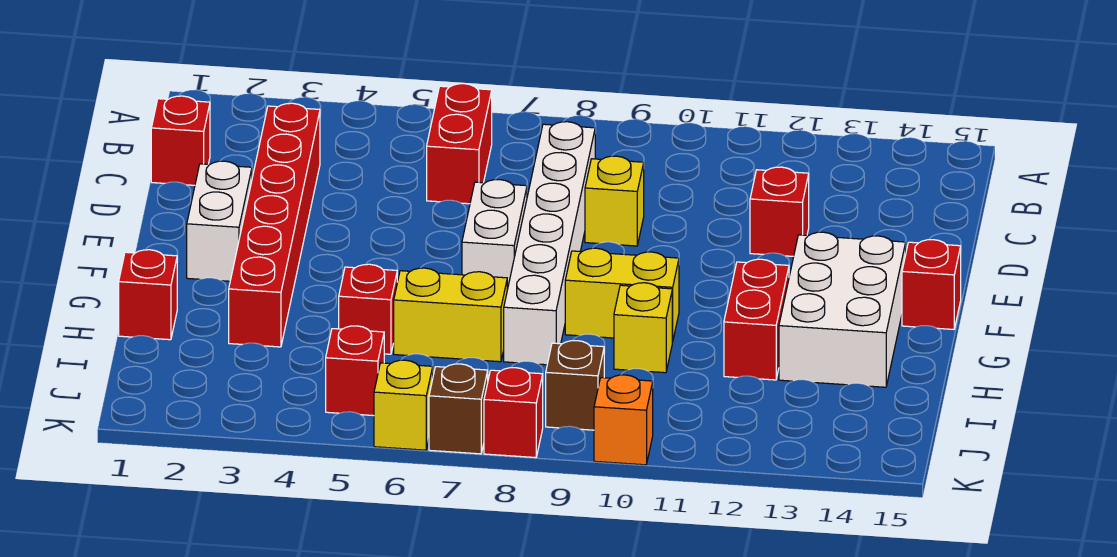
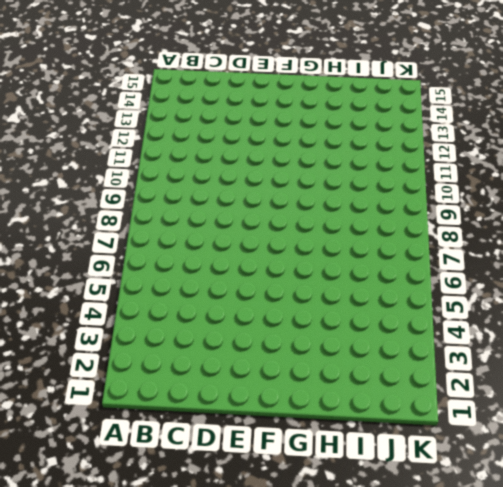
none -> red brick B6:C6 level 1
none -> red brick C1 level 1
none -> red brick C3:H3 level 1

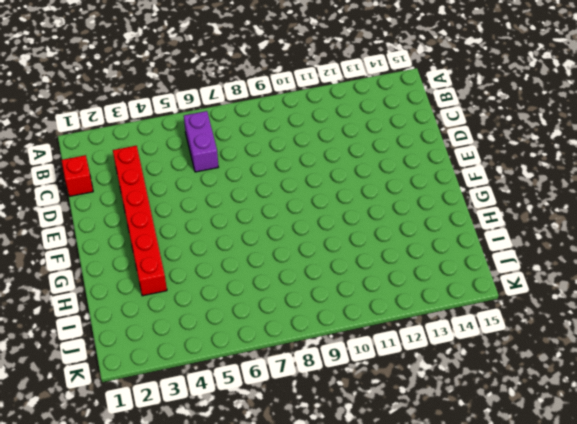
purple brick B6:C6 level 1 -> red brick B6:C6 level 1
none -> white brick C8:H8 level 1
none -> yellow brick D9 level 1
none -> red brick D12 level 1

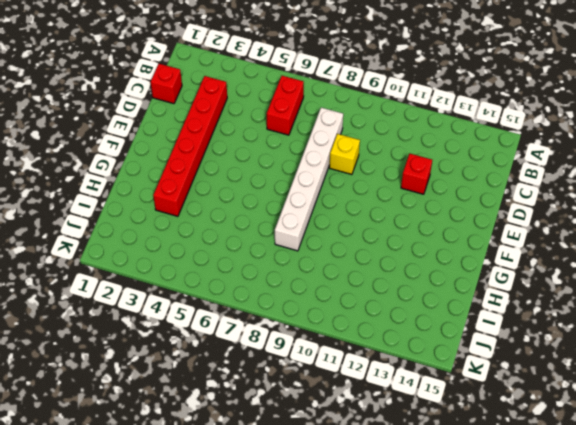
none -> white brick E2:F2 level 1
none -> white brick E7:F7 level 1
none -> white brick F13:H14 level 1

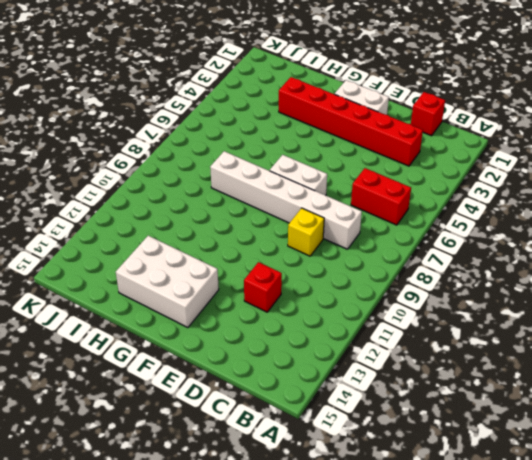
none -> red brick F15 level 1
none -> yellow brick G9:G10 level 1
none -> red brick G12:H12 level 1

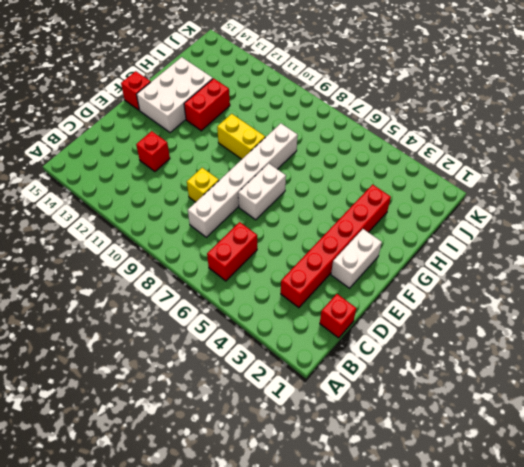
none -> red brick H1 level 1
none -> red brick H5 level 1
none -> yellow brick H6:H7 level 1

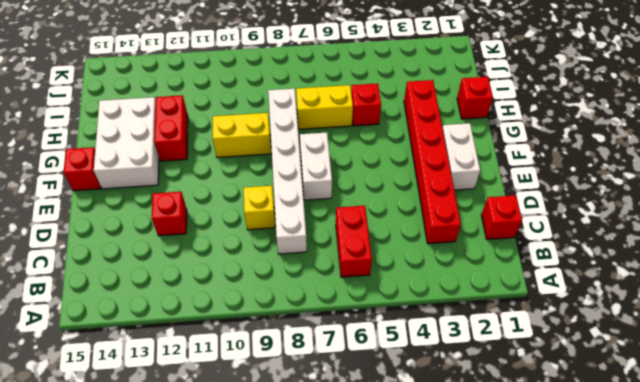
none -> yellow brick H10 level 1
none -> red brick J5 level 1
none -> brown brick J9 level 1

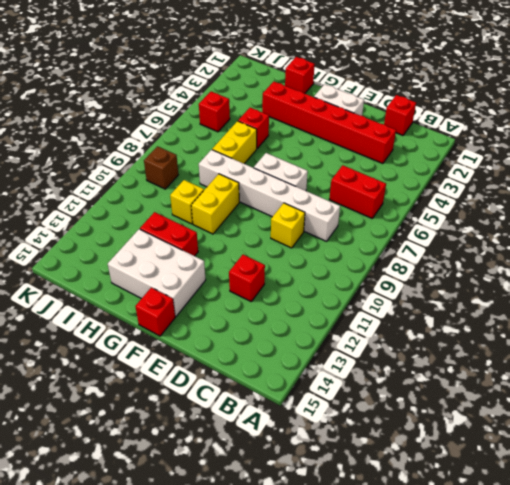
none -> yellow brick K6 level 1
none -> brown brick K7 level 1
none -> red brick K8 level 1

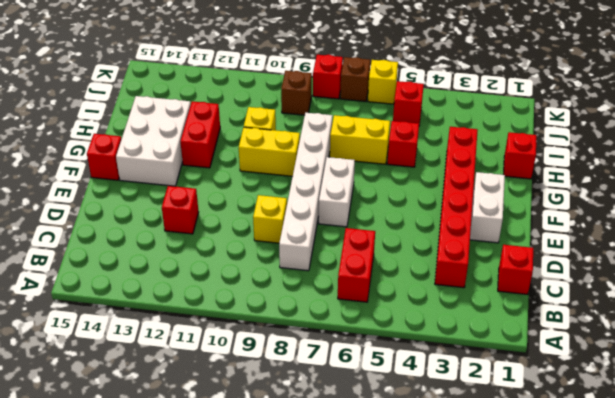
none -> orange brick K10 level 1

